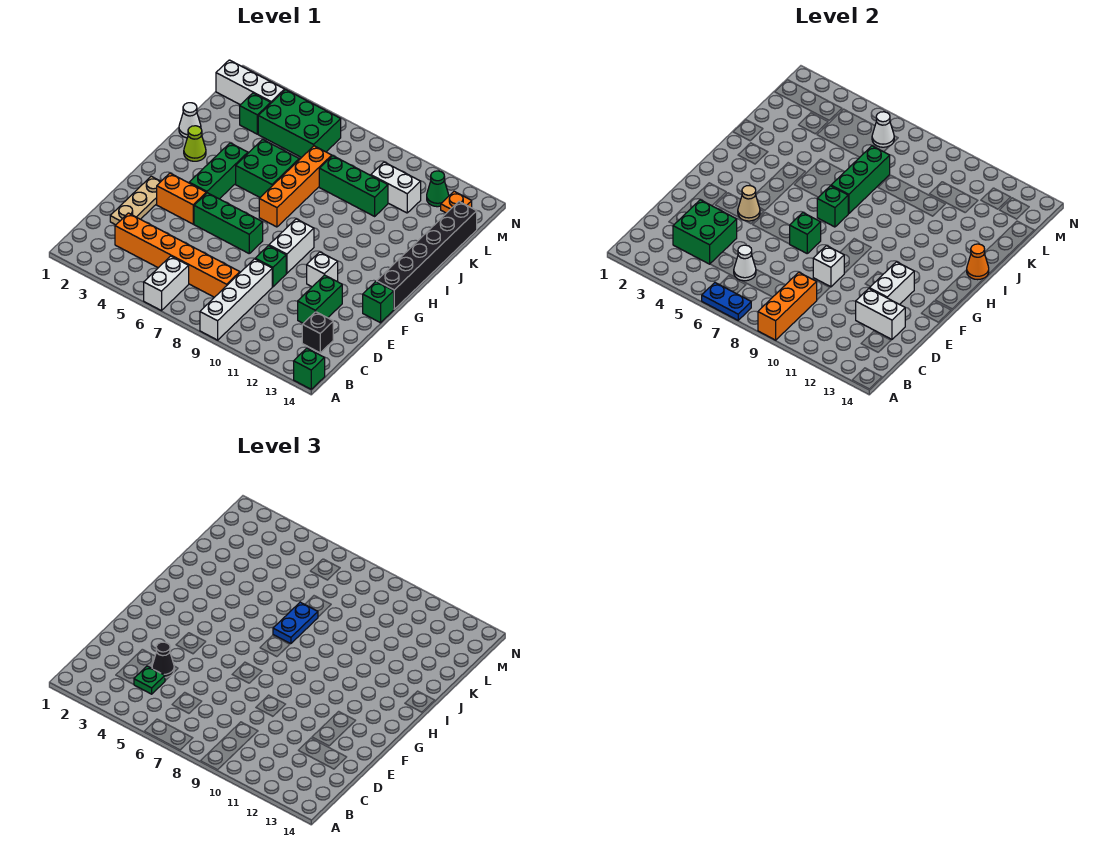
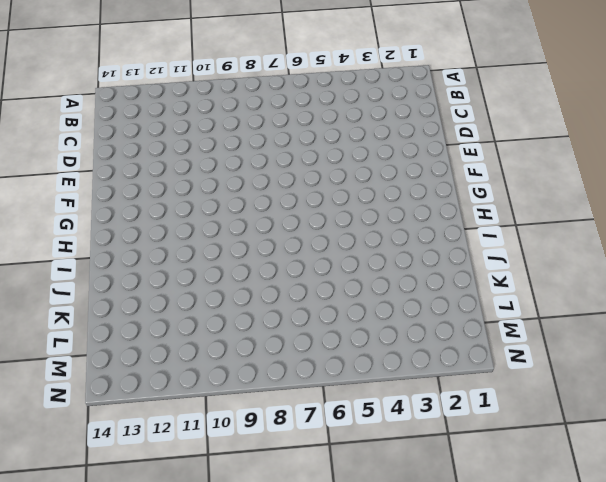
none -> white brick A6:B6 level 1
none -> white brick A9:D9 level 1
none -> green brick A14 level 1
none -> orange brick C3:C8 level 1

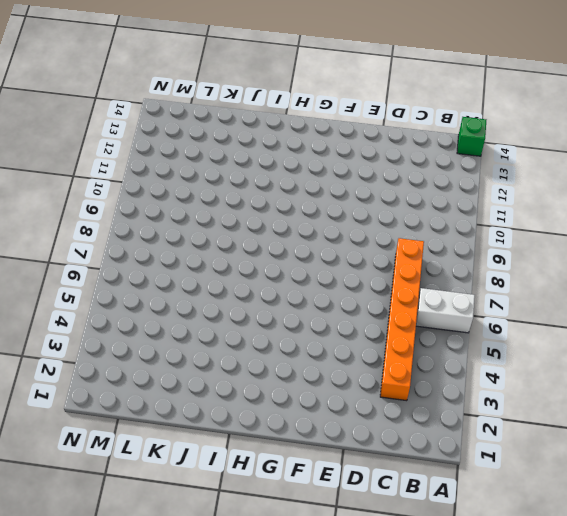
none -> white brick A9:D9 level 1
none -> black brick C13 level 1
none -> tan plate D2:F2 level 1
none -> green brick D12:E12 level 1

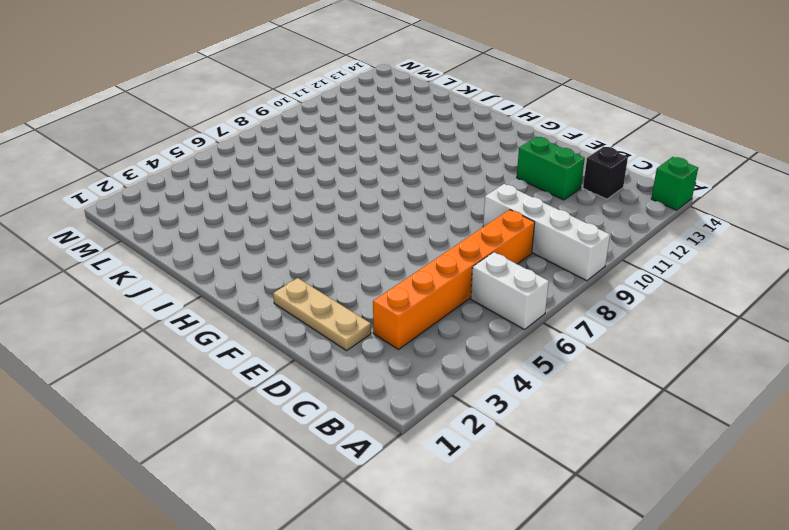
none -> green brick E9 level 1
none -> orange brick F3:F4 level 1
none -> green brick F5:F7 level 1
none -> white brick F9:G9 level 1

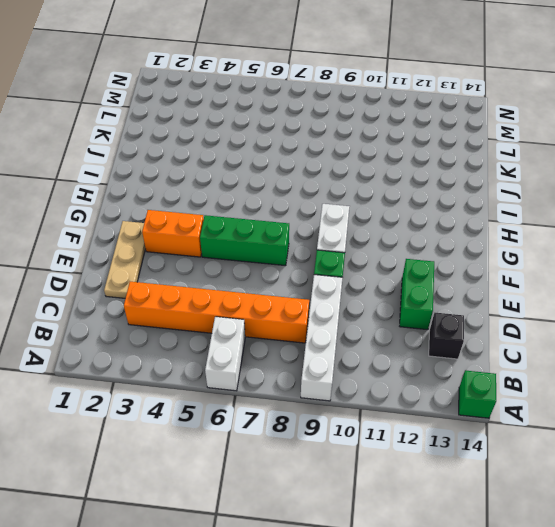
none -> white brick F11 level 1
none -> green brick F14 level 1
none -> green brick G4:I4 level 1
none -> black brick G14:L14 level 1

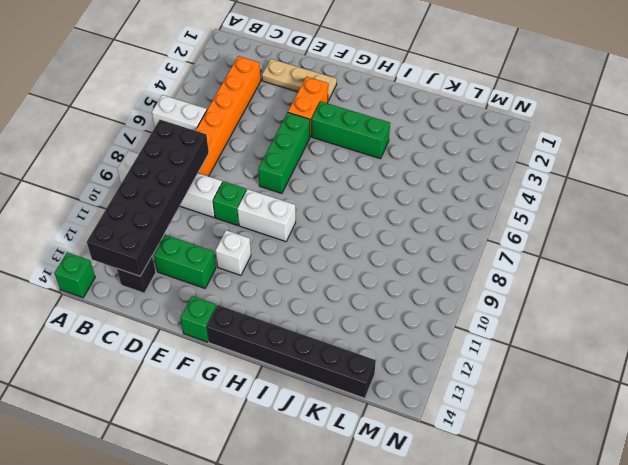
black brick B8:C13 level 2 -> orange brick A9:C9 level 2
none -> orange brick H7:K7 level 1
none -> lime cone I2 level 1
none -> green brick I5:J6 level 1
none -> white cone J1 level 1

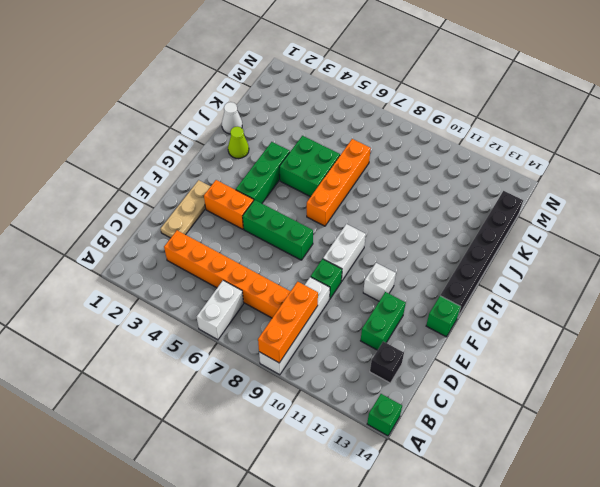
none -> green brick K8:K10 level 1
none -> green brick L3 level 1
none -> green brick L4:M6 level 1
none -> white brick L10:L11 level 1

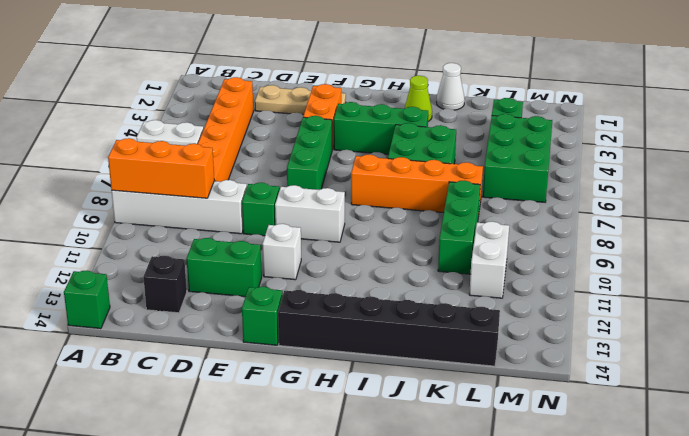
none -> white brick M1:M3 level 1
none -> green cone M12 level 1
none -> orange plate M13 level 1
none -> blue plate A6:A7 level 2

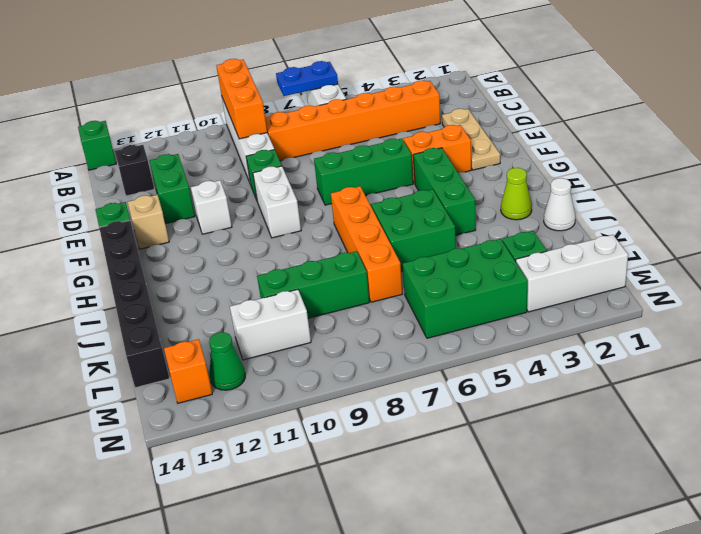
tan brick F13 level 1 -> none
orange brick M13 level 1 -> orange plate M13 level 1
none -> green brick C3:D4 level 2
none -> white cone C6 level 2
none -> white brick D12:D13 level 2
none -> white brick E9 level 2

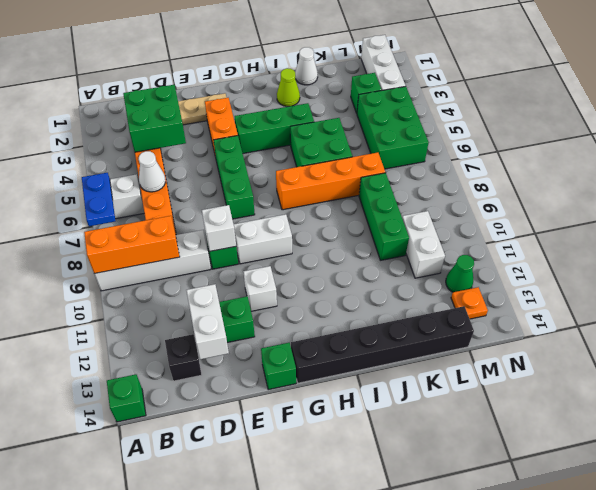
none -> white brick E12:F12 level 2
none -> tan cone F4 level 2
none -> green brick F7 level 2
none -> green brick H7 level 2

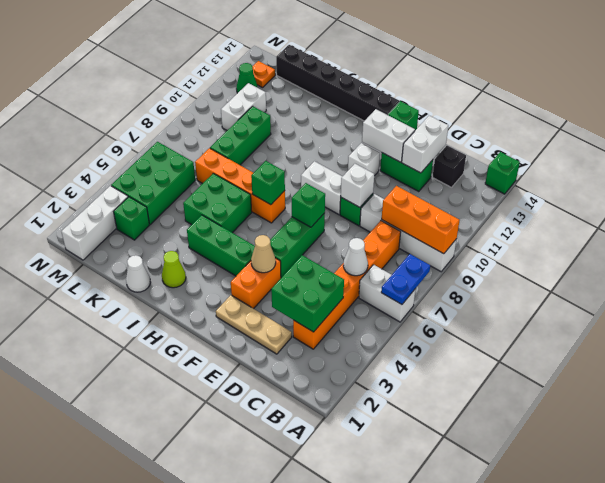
none -> green brick I7:K7 level 2
none -> orange cone I14 level 2
none -> white cone M6 level 2
none -> green plate C4 level 3

